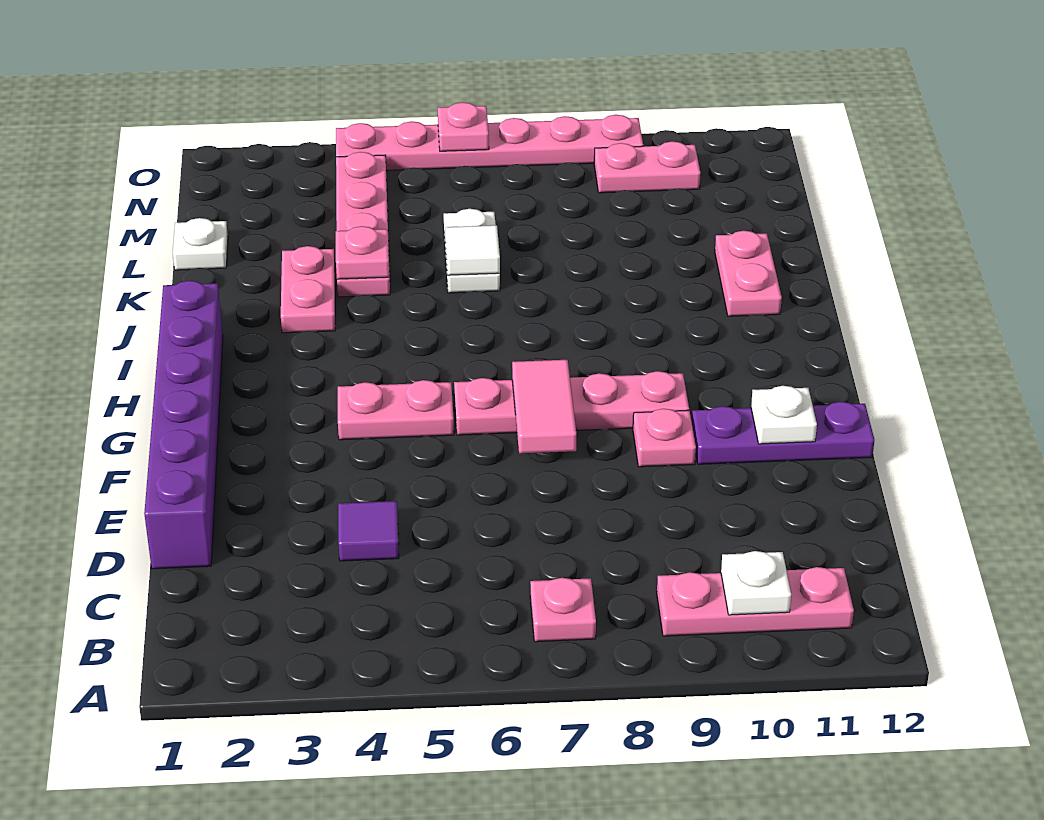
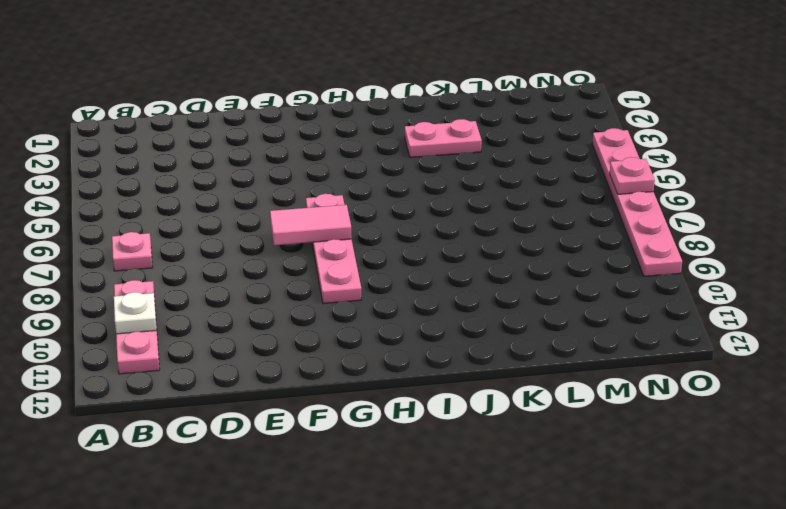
none -> purple brick D1:I1 level 1
none -> purple tile D4 level 1
none -> pink plate F9 level 1

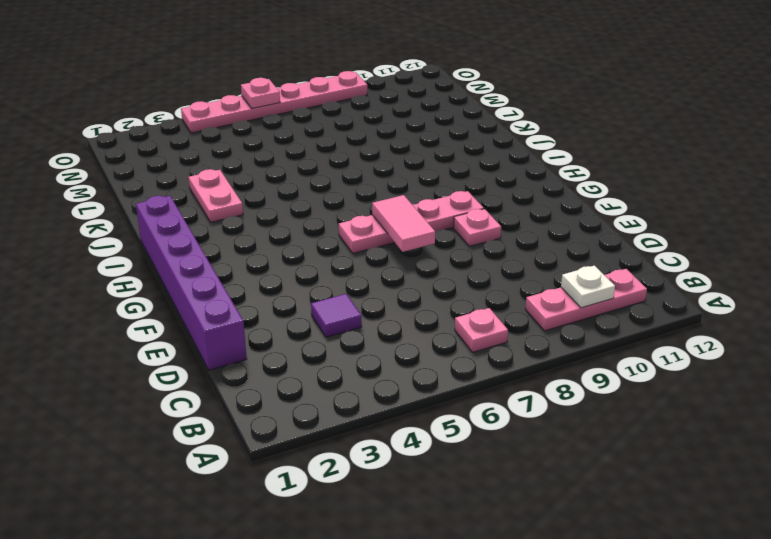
none -> purple plate F10:F12 level 1
none -> pink plate G4:G5 level 1
none -> pink plate J11:K11 level 1

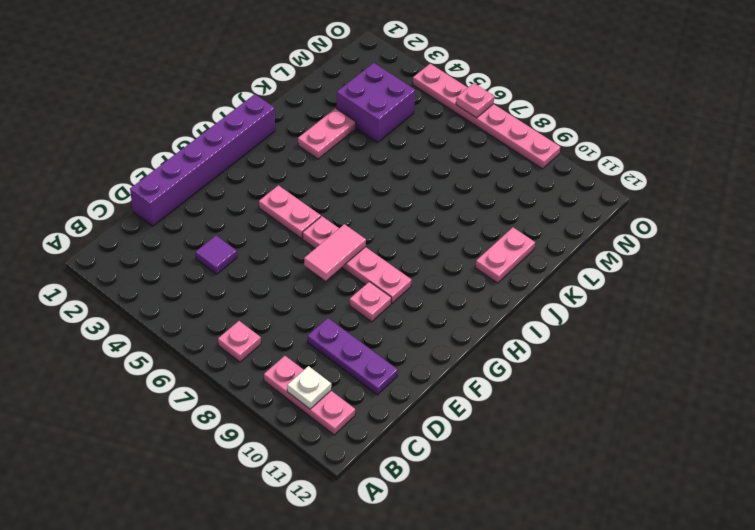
purple plate D9:D11 level 1 -> purple plate F10:F12 level 1
purple brick L3:M4 level 1 -> pink plate K4:N4 level 1
none -> white plate K6:L6 level 1
none -> white plate L1 level 1
none -> pink plate N9:N10 level 1

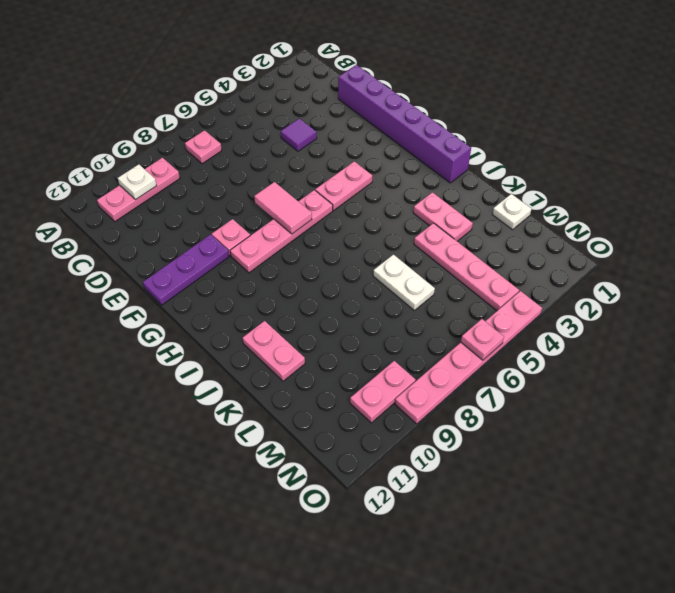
none -> white plate F11 level 2
none -> pink plate K4 level 2
none -> white tile K6 level 2

